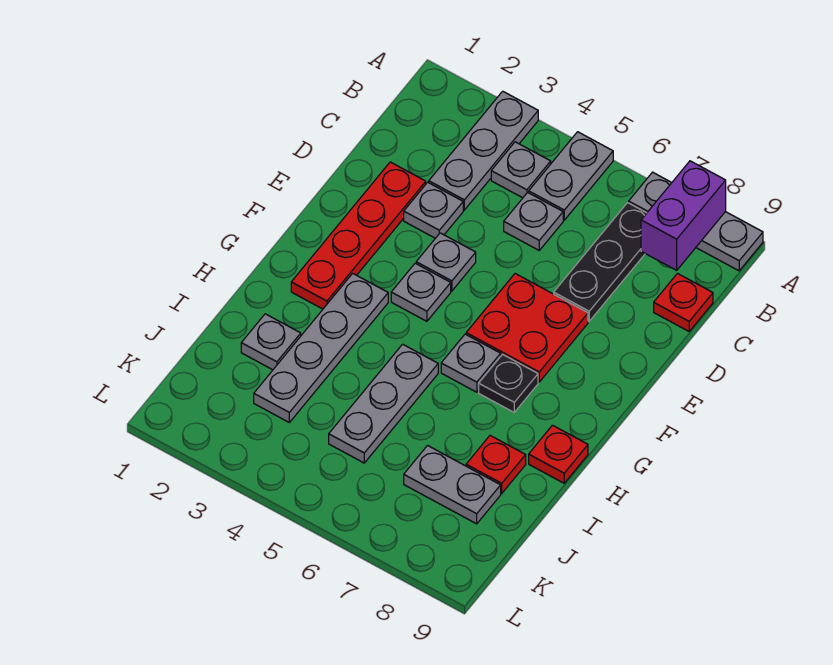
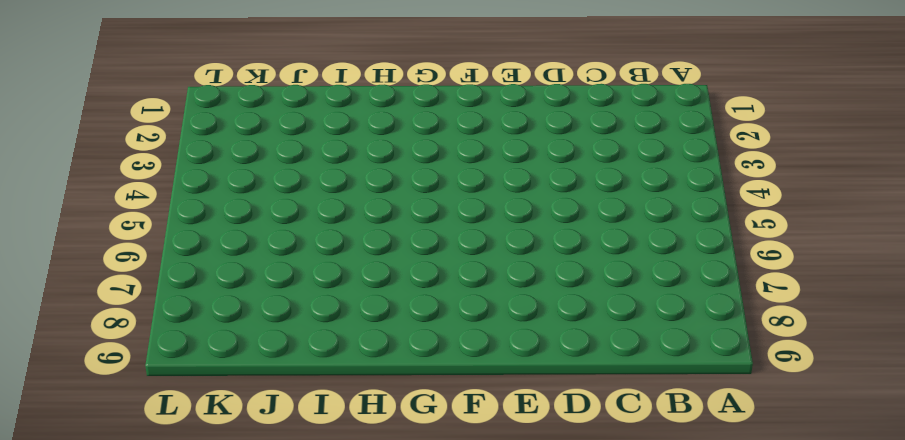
none -> grey plate A3:C3 level 1
none -> grey plate A5:B5 level 1
none -> grey plate A7:A9 level 1

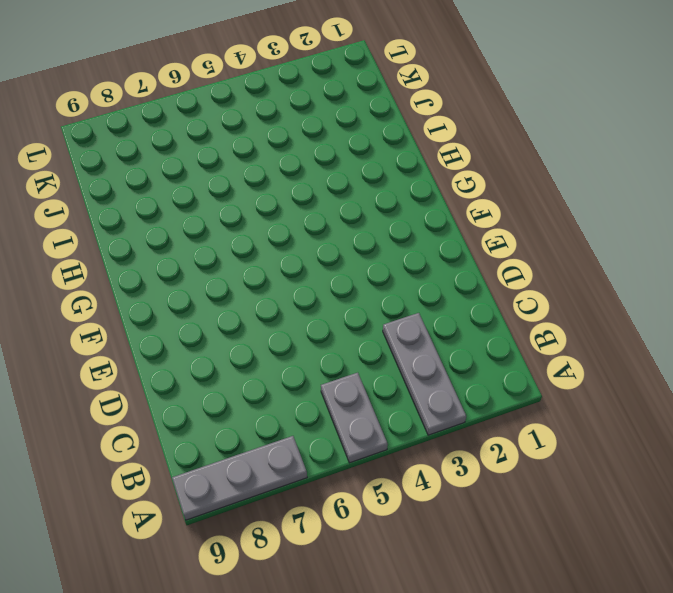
none -> grey plate B4 level 1
none -> black plate B7:D7 level 1
none -> grey plate C5 level 1

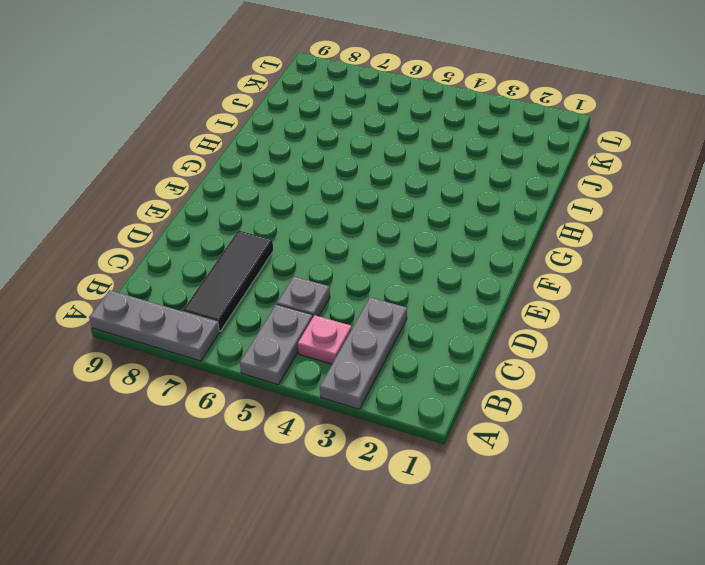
pink plate B4 level 1 -> grey plate B4 level 1
black tile B7:D7 level 1 -> black plate B7:D7 level 1
none -> red plate C9 level 1
none -> red plate D2:G2 level 1
none -> grey plate D3 level 1

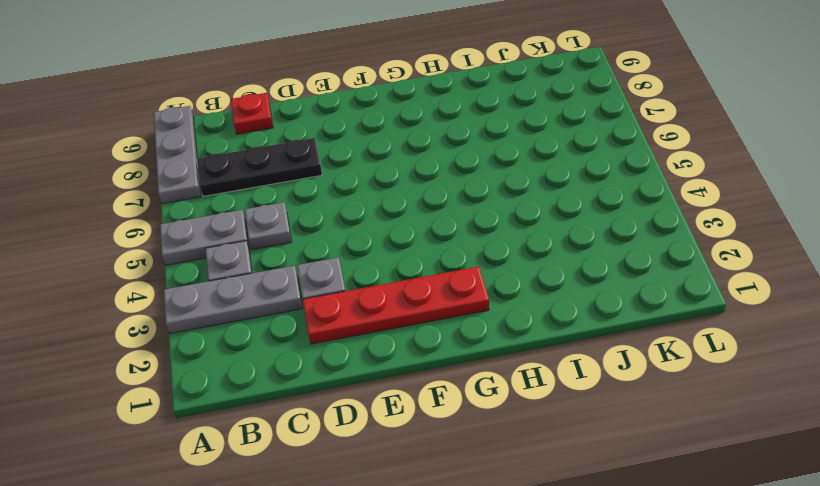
none -> grey plate E4 level 1
none -> red plate E6:F7 level 1
none -> grey plate F4 level 1

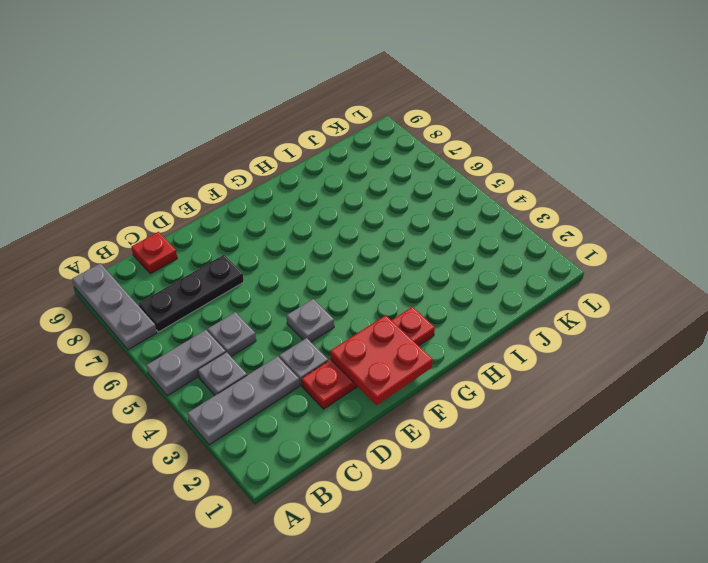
red plate E1:F2 level 2 -> red plate E6:F7 level 1
none -> grey plate F4 level 1
none -> grey plate G3:J3 level 1
none -> grey plate G6 level 1

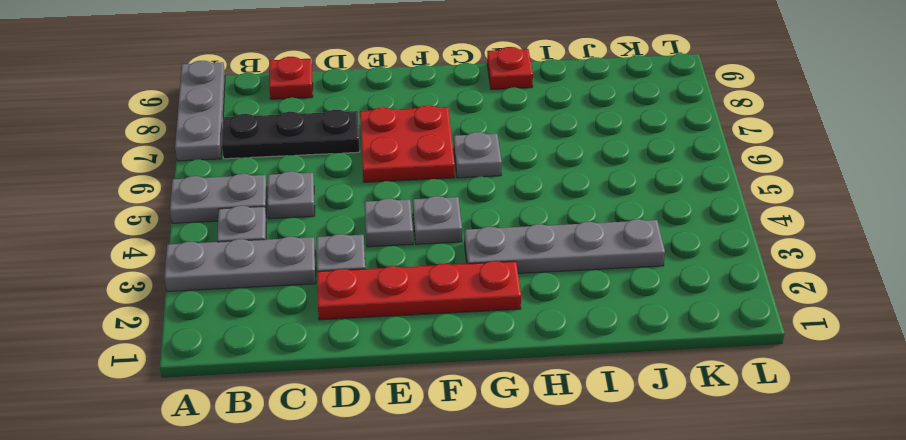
none -> black plate G7 level 1
none -> grey plate H5:J5 level 1
none -> grey plate I2 level 1

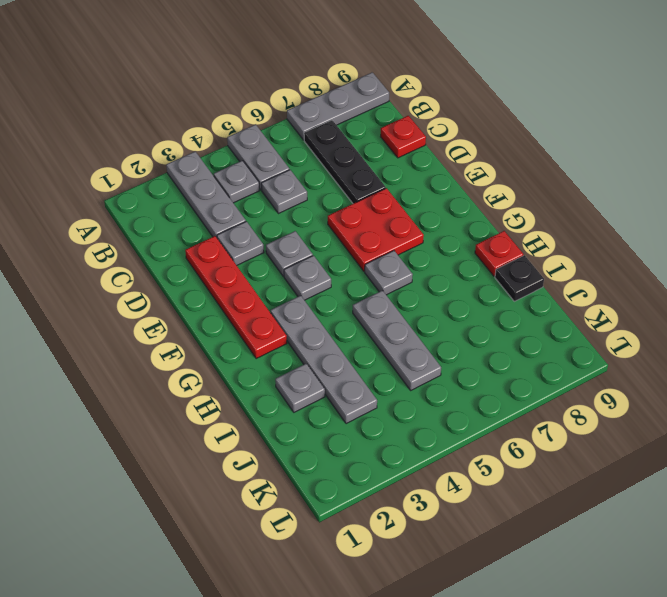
black plate I9 level 1 -> black plate G7 level 1
none -> red plate I8 level 1
none -> grey plate J7:J8 level 1
none -> purple brick A8:B8 level 2

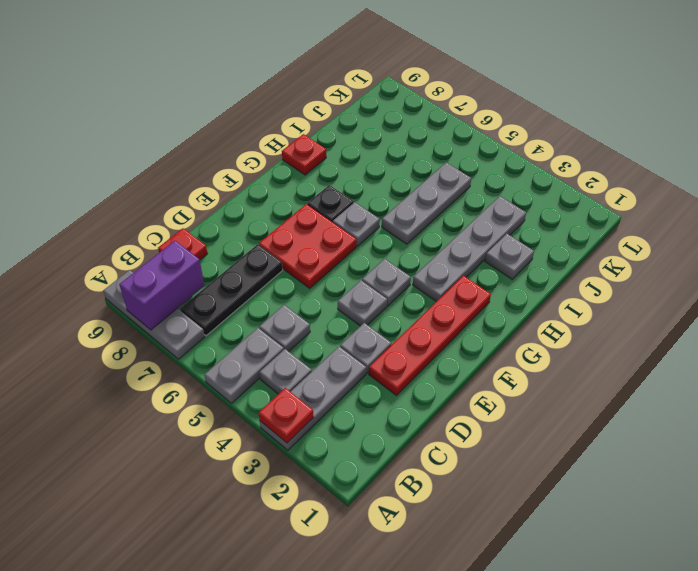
red plate A3 level 2 -> red plate I8 level 1
none -> grey plate J7:J8 level 1

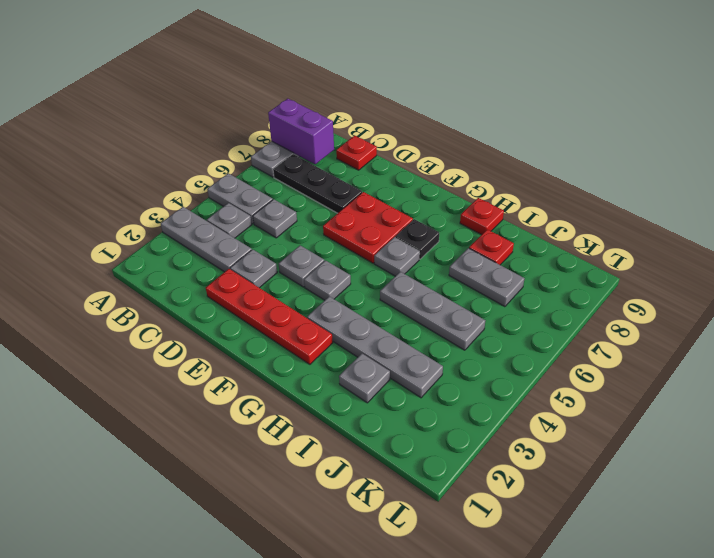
grey plate I7:J7 level 1 -> grey plate J7:J8 level 1

